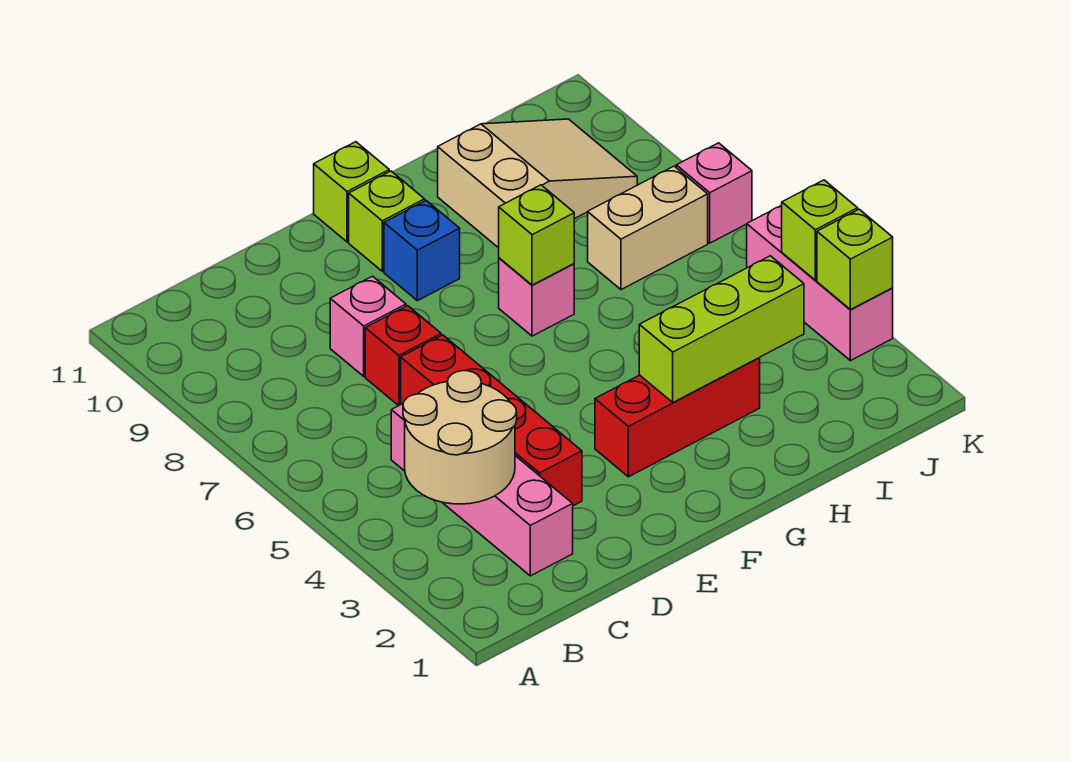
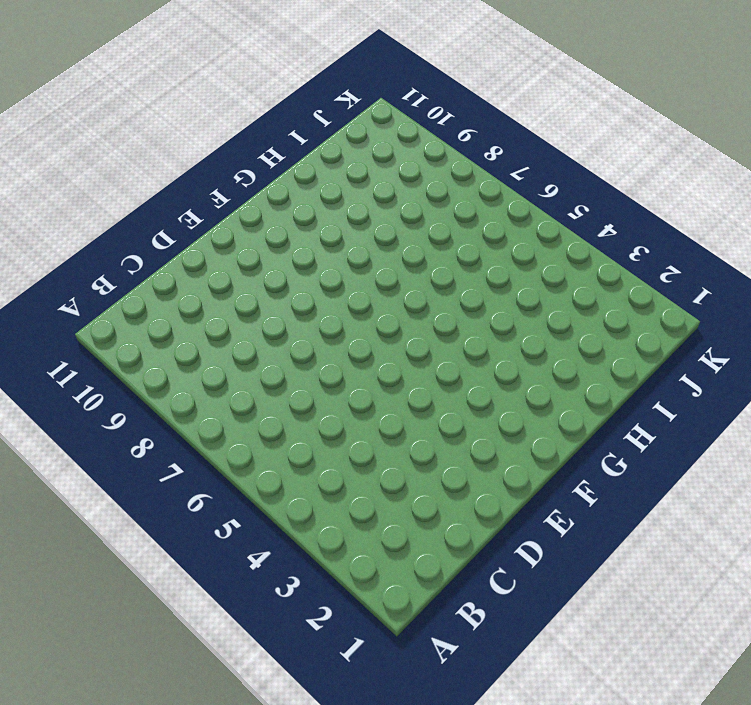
none -> pink brick C2:C5 level 1
none -> red brick D3:D6 level 1
none -> red brick D7 level 1

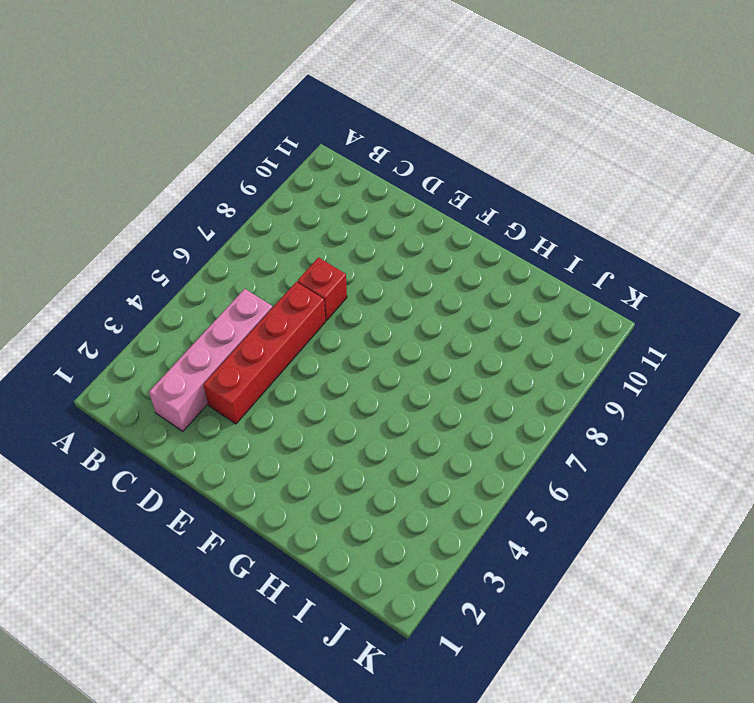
none -> pink brick D8 level 1
none -> red brick F3:H3 level 1
none -> blue brick F9 level 1

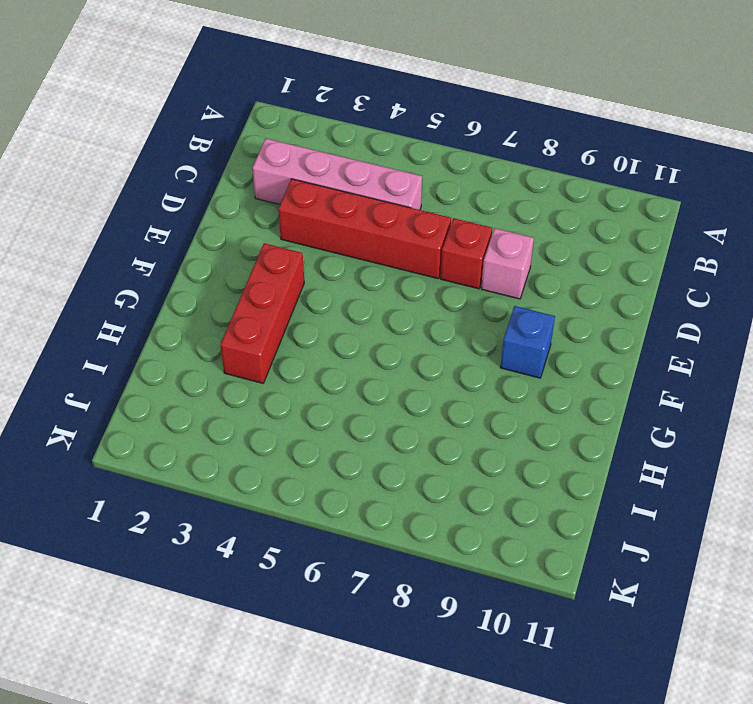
none -> lime brick F10 level 1
none -> lime brick F11 level 1
none -> pink brick G7 level 1

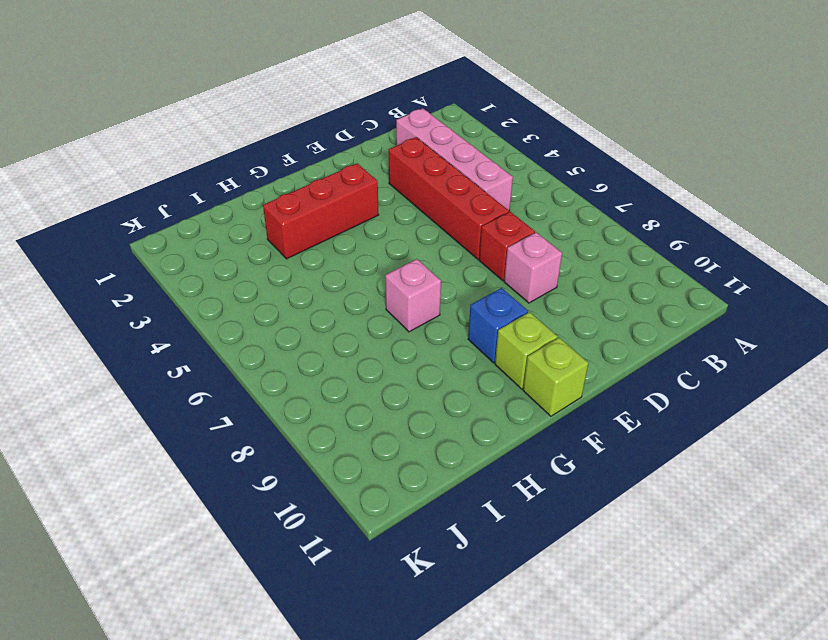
none -> tan slope H9:J10 level 1 top H
none -> tan brick I7:J7 level 1
none -> pink brick K3:K5 level 1

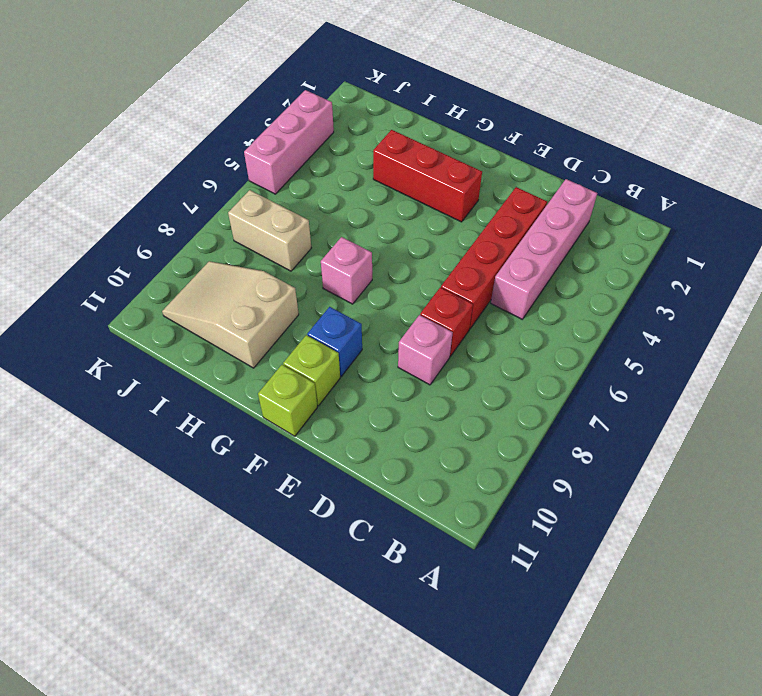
none -> pink brick K7 level 1
none -> tan round brick B3:C4 level 2
none -> lime brick G3:I3 level 2

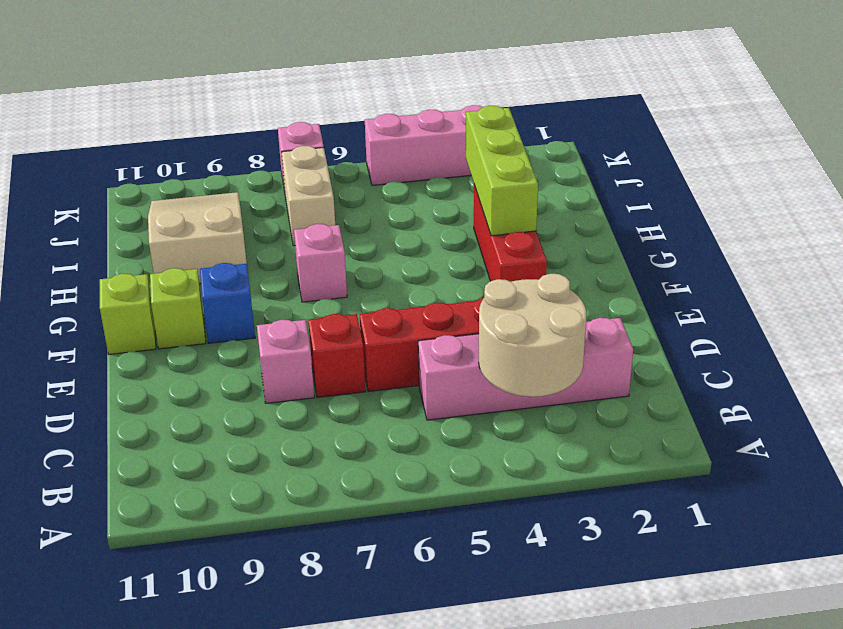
none -> lime brick G7 level 2
none -> lime brick K3 level 2
none -> lime brick K4 level 2

